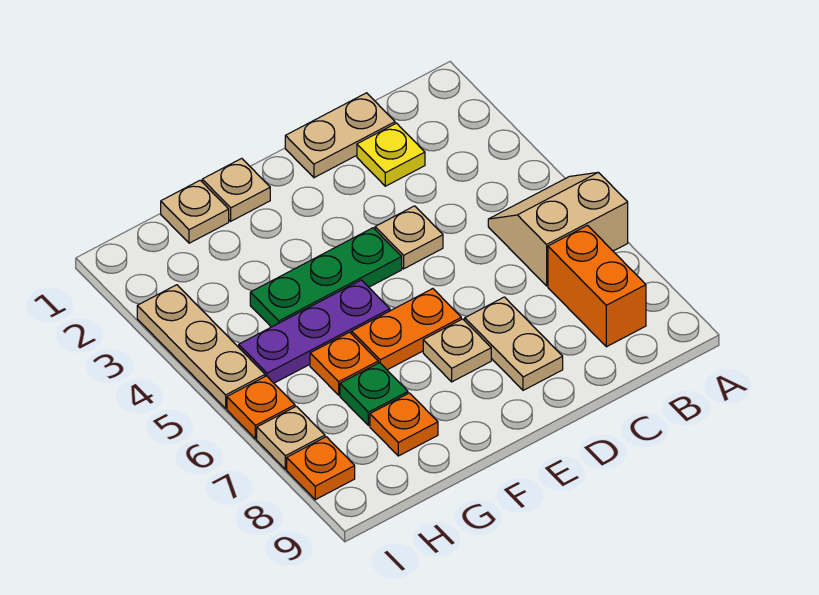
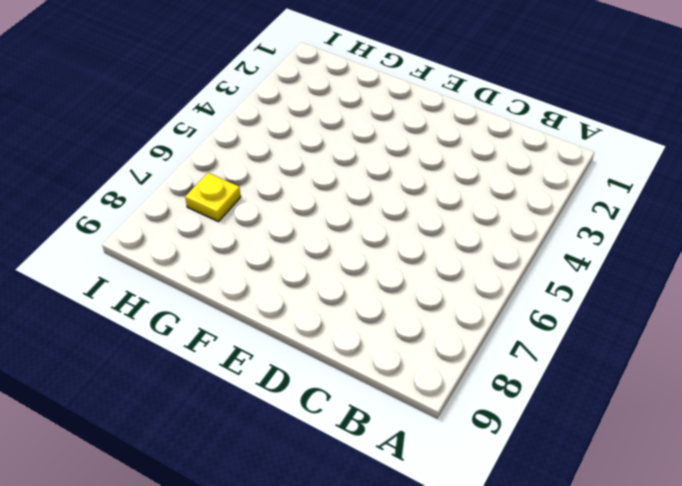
yellow plate H7 level 1 -> yellow plate C2 level 1
none -> tan slope A5:B6 level 1 top 6
none -> orange brick B7:B8 level 1
none -> tan plate C1:D1 level 1

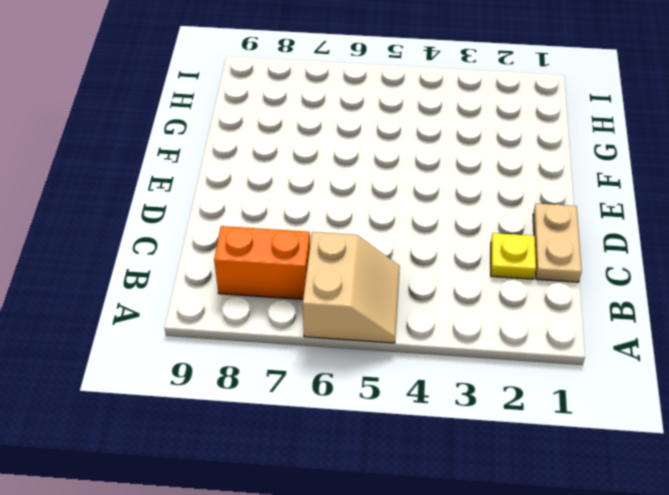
none -> tan plate D4 level 1
none -> tan plate D7:D8 level 1
none -> green plate E4:G4 level 1

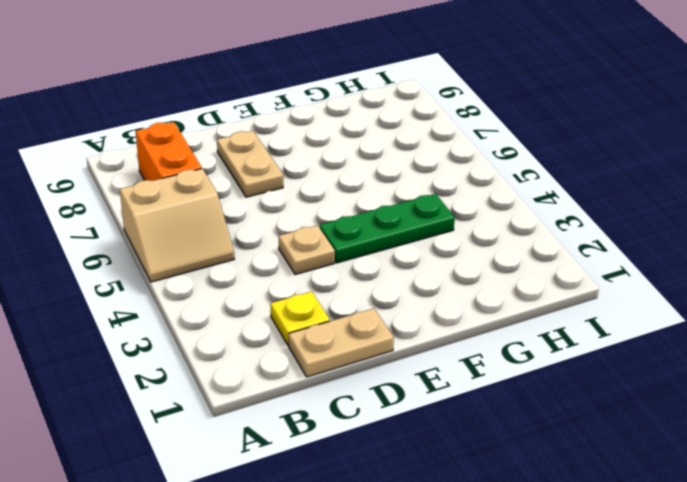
none -> orange plate E6:F6 level 1
none -> tan plate E7 level 1
none -> tan plate F1 level 1

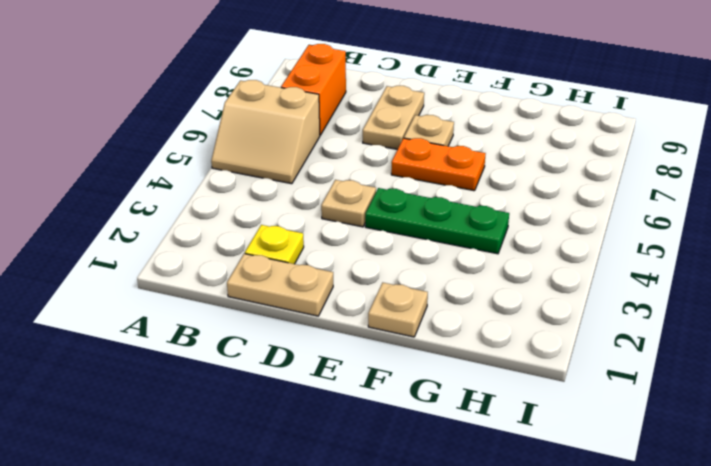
none -> purple plate F5:H5 level 1
none -> tan plate G1 level 1
none -> orange plate G6 level 1

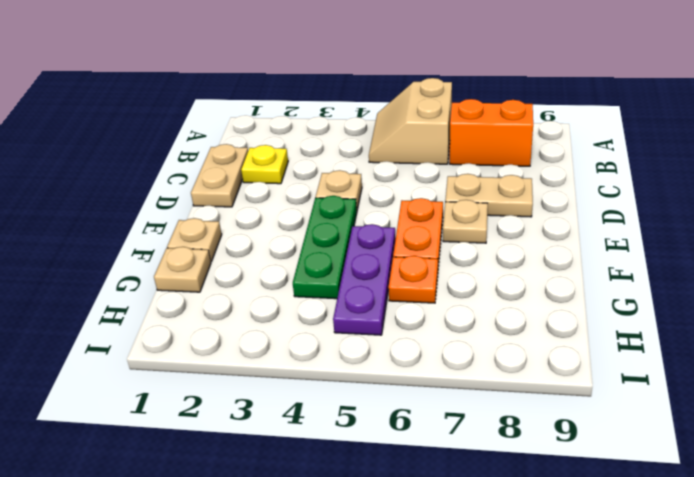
none -> green plate G7 level 1
none -> orange plate G8 level 1
none -> tan plate I3:I5 level 1

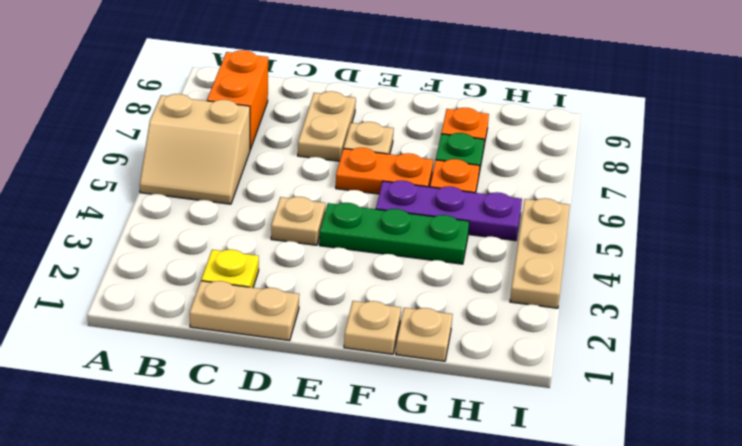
none -> orange plate I6 level 1
none -> tan plate I7 level 1
none -> orange plate I8 level 1

